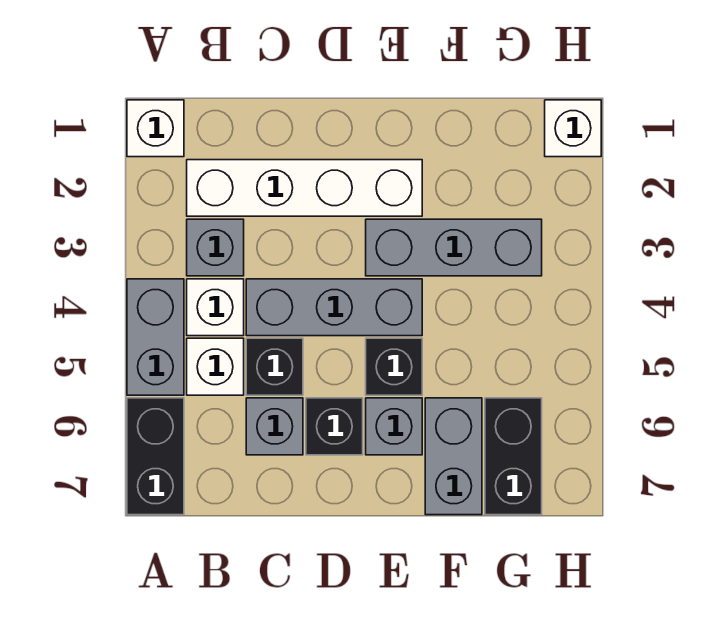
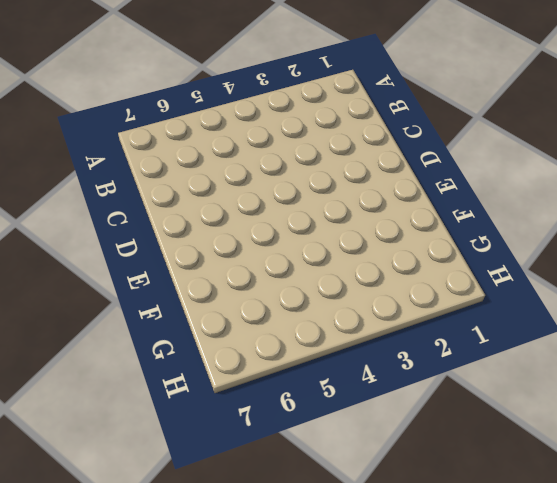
none -> white brick A1 level 1
none -> grey brick A4:A5 level 1
none -> black brick A6:A7 level 1

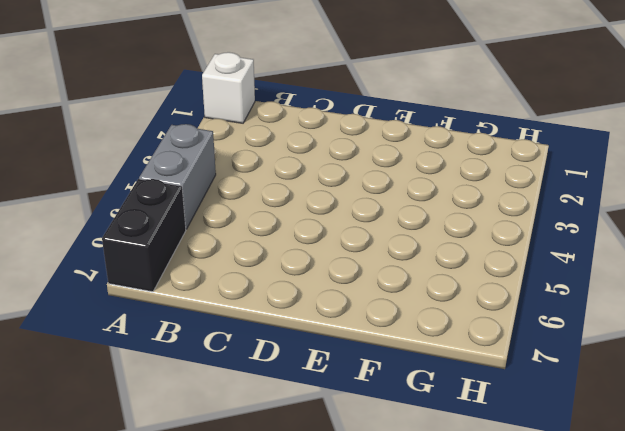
none -> white brick B2:E2 level 1
none -> grey brick B3 level 1
none -> white brick B4 level 1

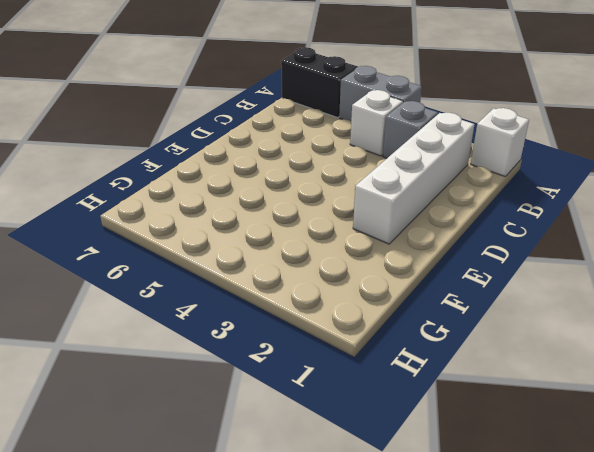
none -> white brick B5 level 1
none -> grey brick C4:E4 level 1
none -> black brick C5 level 1

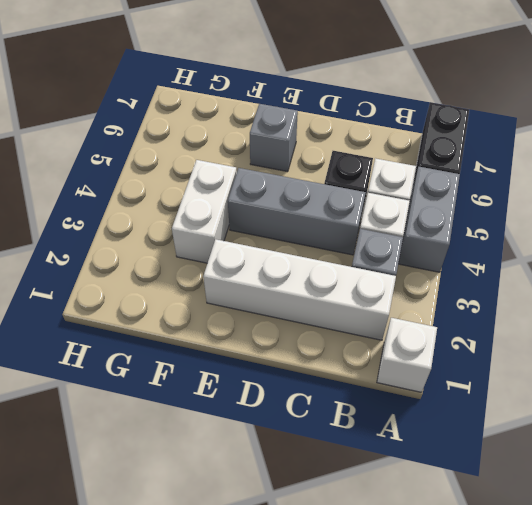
white brick F3:F4 level 1 -> grey brick E3:G3 level 1
none -> grey brick C6 level 1
none -> black brick D6 level 1
none -> black brick E5 level 1

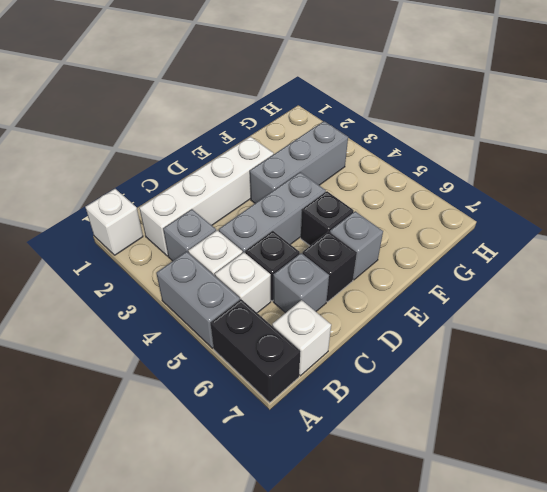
white brick B7 level 1 -> white brick H1 level 1
none -> grey brick F6:F7 level 1
none -> black brick G6:G7 level 1

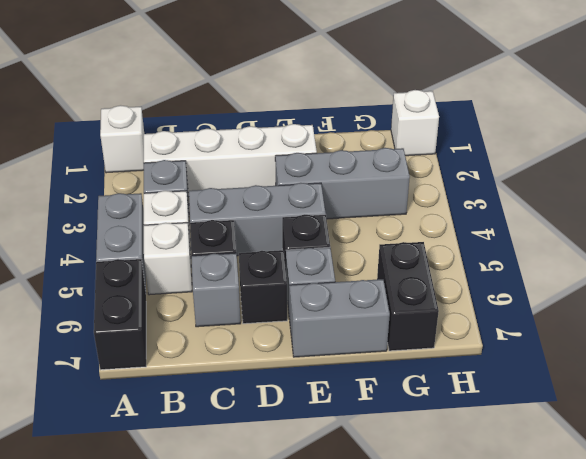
grey brick E7:F7 level 1 -> grey brick F6:F7 level 1

